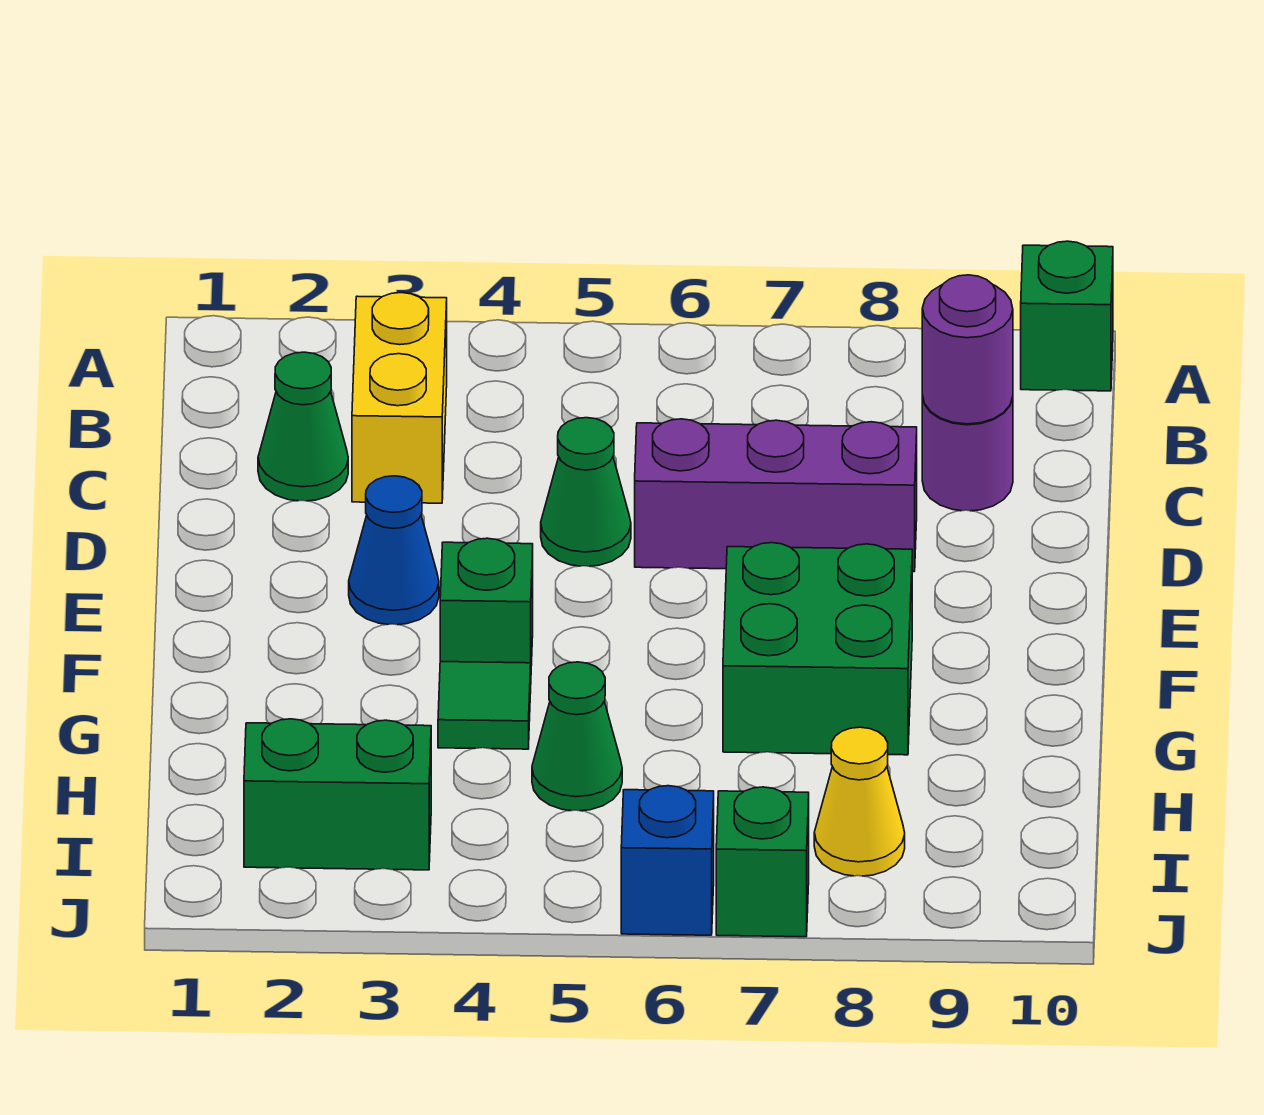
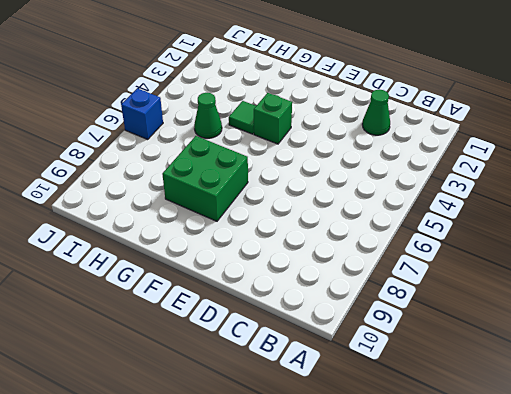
none -> green brick A10 level 1
none -> yellow brick B3:C3 level 1
none -> purple round brick C9 level 1

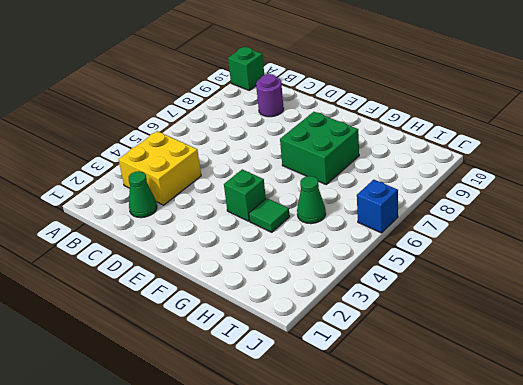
yellow brick B3:C4 level 1 -> yellow brick B3:C3 level 1
none -> green cone D5 level 1
none -> purple brick D6:D8 level 1
none -> blue cone E3 level 1

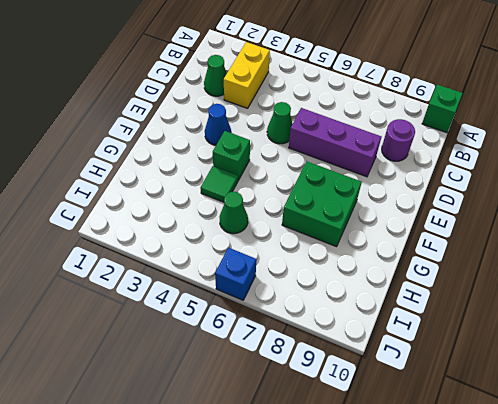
none -> green brick I2:I3 level 1
none -> yellow cone I8 level 1
none -> green brick J7 level 1

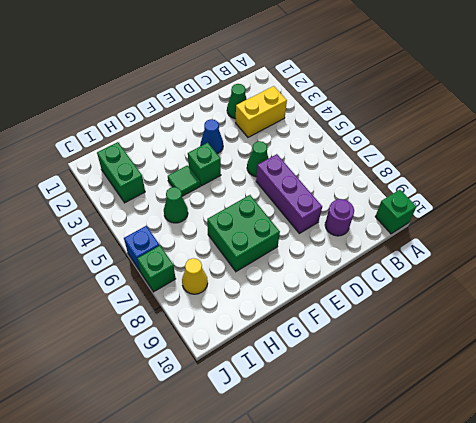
none -> purple round brick C9 level 2

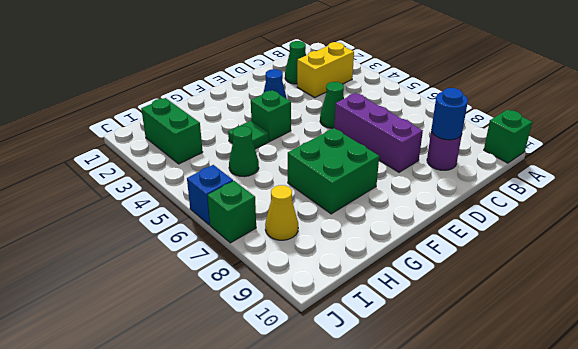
blue round brick C9 level 2 -> purple round brick C9 level 2

